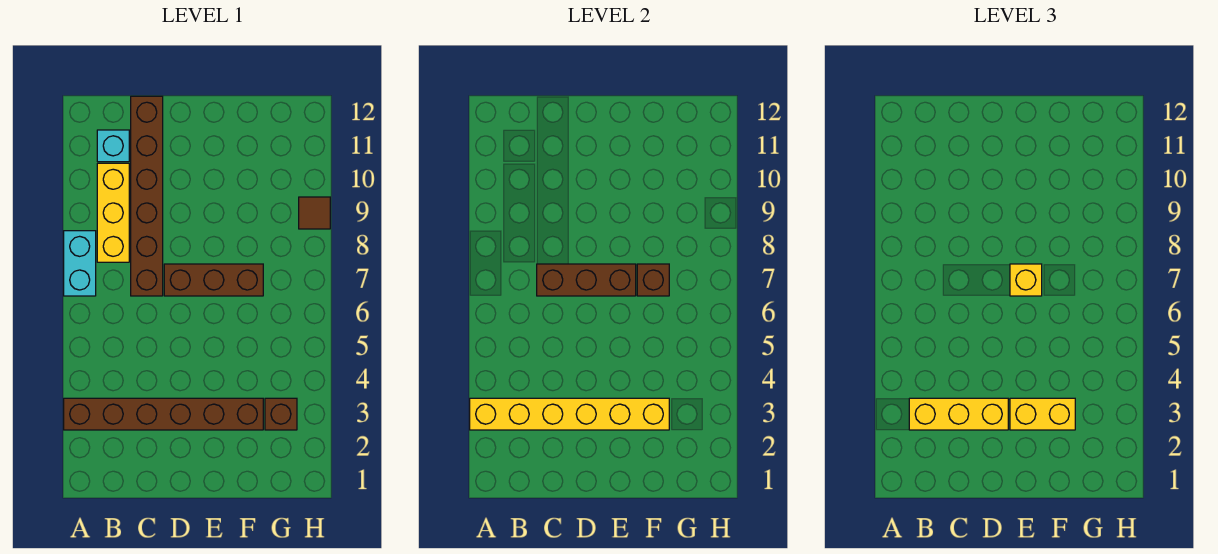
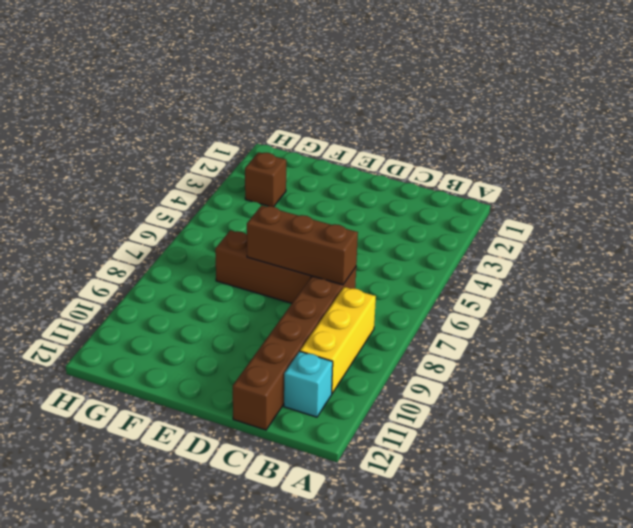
none -> brown brick A3:F3 level 1
none -> cyan brick A7:A8 level 1
none -> brown tile H9 level 1

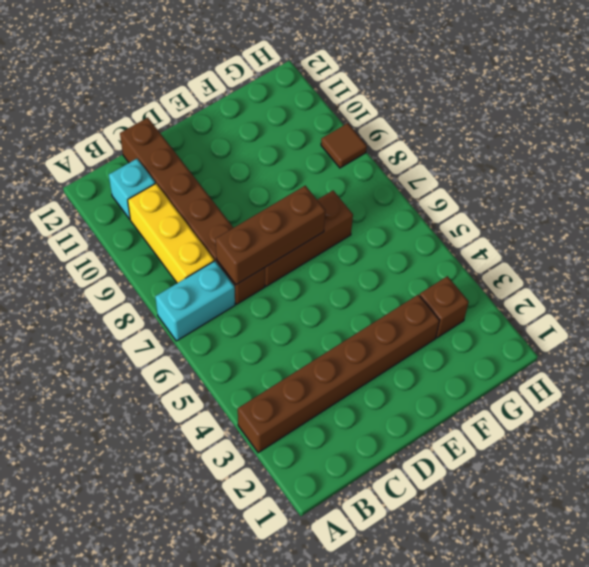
cyan brick A7:B7 level 1 -> cyan brick A7:A8 level 1
none -> yellow brick A3:F3 level 2
none -> brown brick F7 level 2
none -> yellow brick B3:D3 level 3

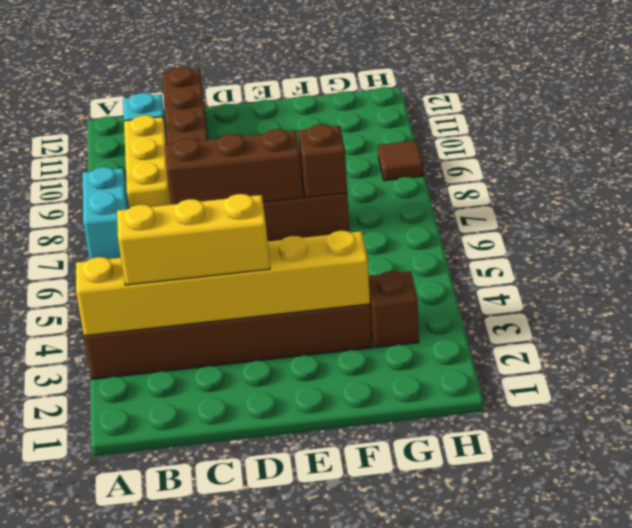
none -> yellow brick E3:F3 level 3
none -> yellow brick E7 level 3

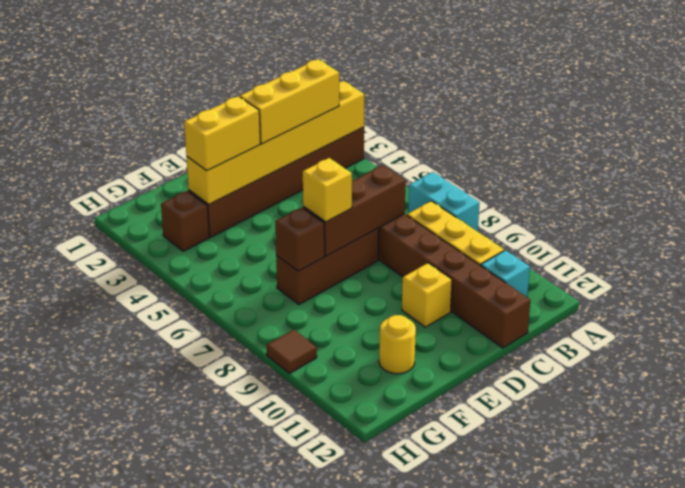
yellow brick D10 level 1 -> none
yellow round brick F11 level 1 -> none

